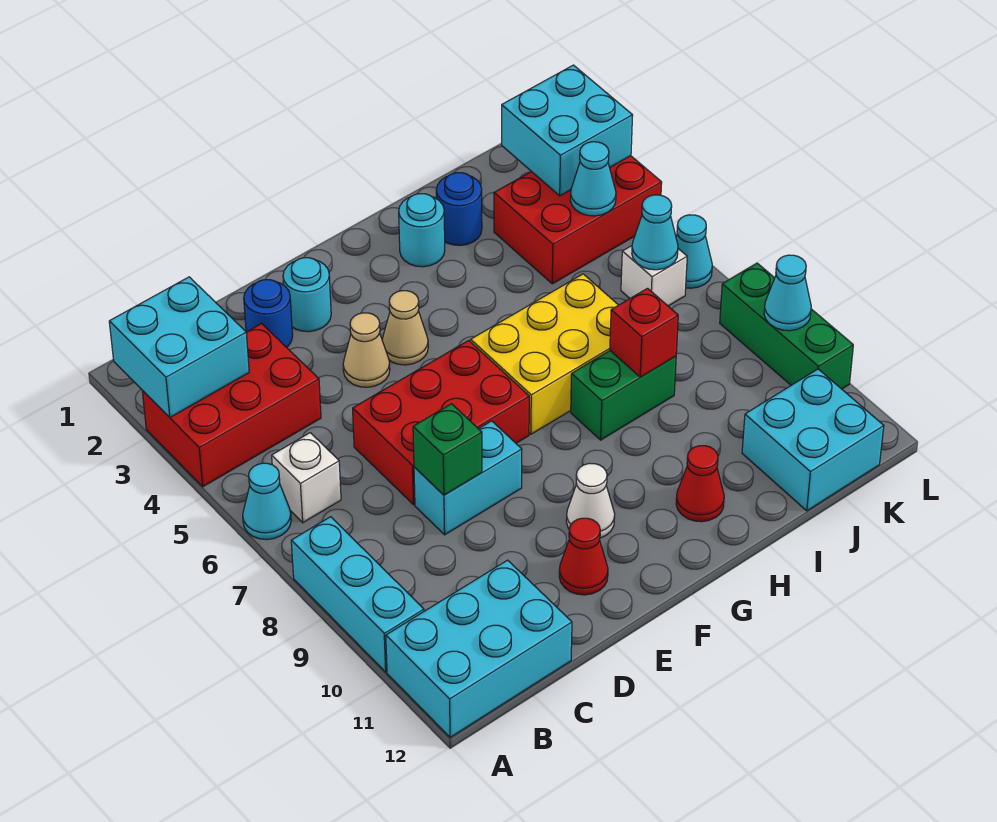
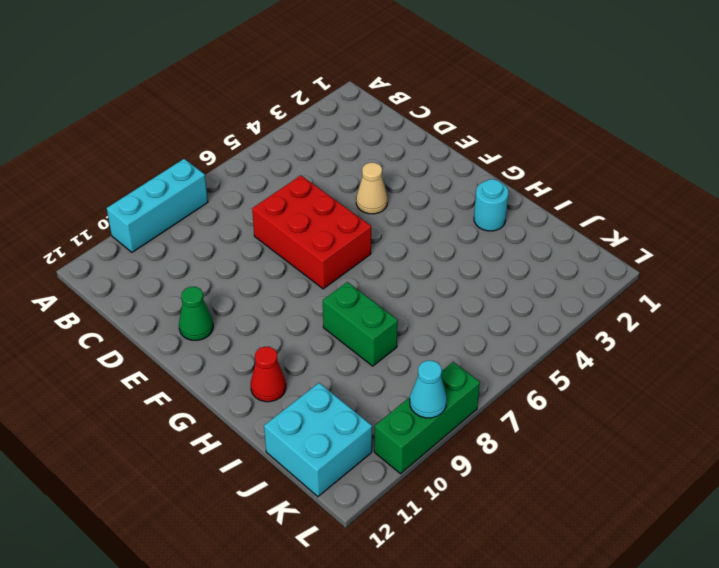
green cone E11 level 1 -> red cone E11 level 1
none -> red brick A3:C4 level 1
none -> cyan cone A6 level 1
none -> cyan brick A11:C12 level 1
none -> white brick B6 level 1

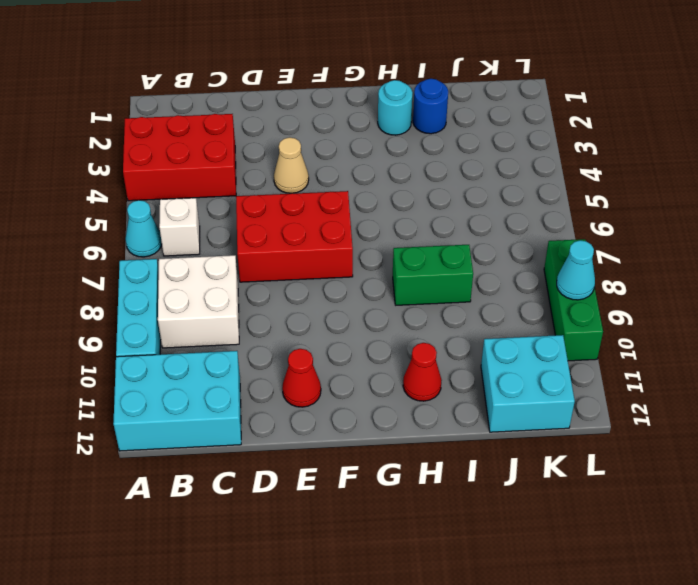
white brick B8:C9 level 1 -> none
none -> blue round brick D2 level 1
none -> cyan brick D8:E8 level 1
none -> cyan round brick E2 level 1
none -> tan cone F4 level 1

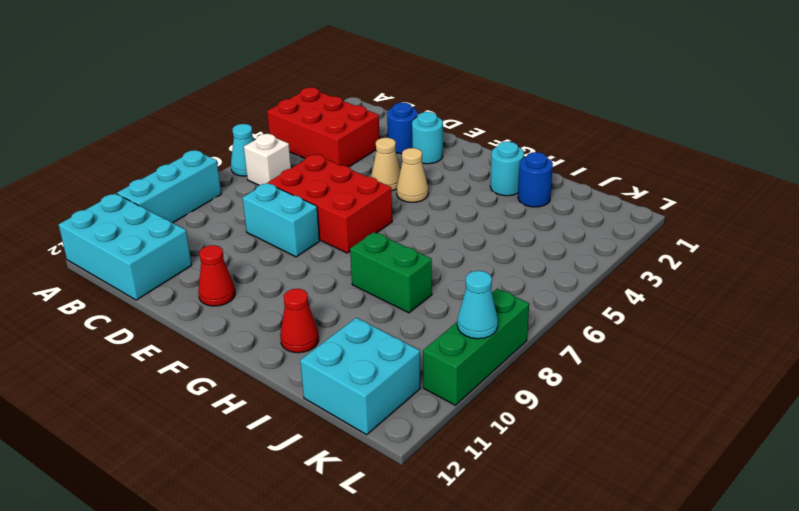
none -> white cone F10 level 1
none -> yellow brick G6:I7 level 1
none -> red brick J3:L4 level 1
none -> white brick K6 level 1

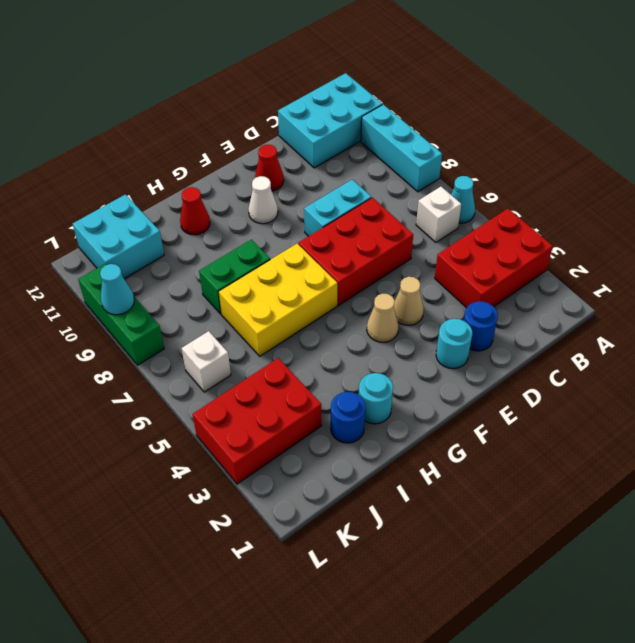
none -> cyan cone L6 level 1
none -> cyan brick A2:B3 level 2
none -> green brick D8 level 2
none -> red brick I8 level 2

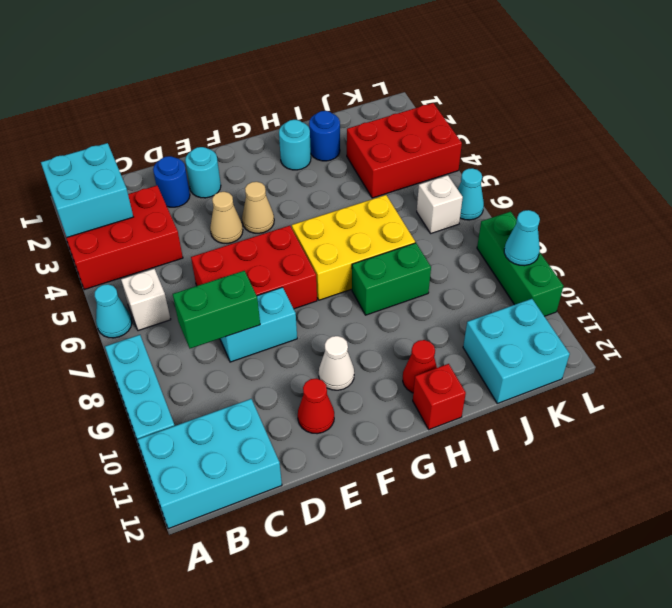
green brick C8:D8 level 2 -> green brick D8 level 2
red brick H12 level 1 -> red brick I8 level 2
none -> cyan brick K2:L3 level 2
none -> cyan cone K4 level 2
none -> cyan cone K6 level 2

